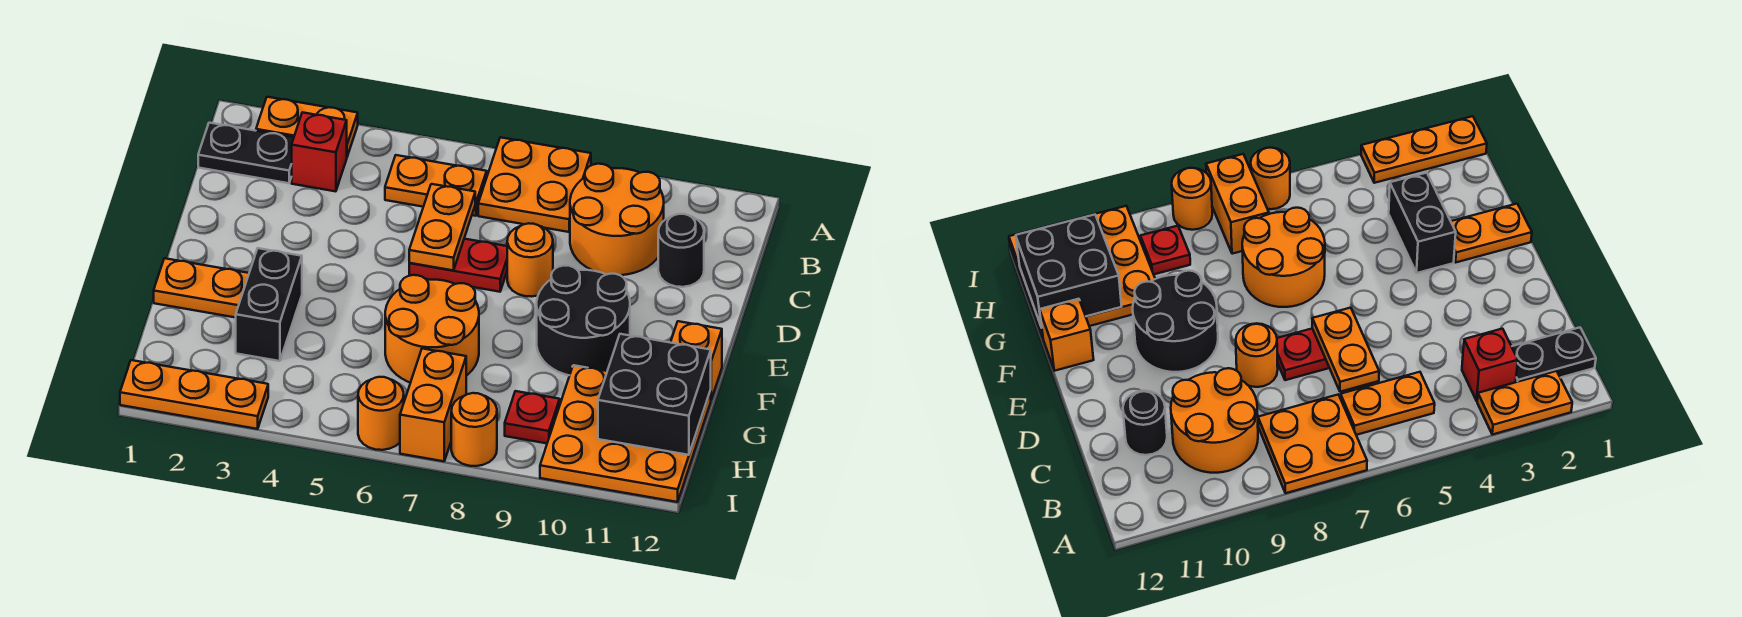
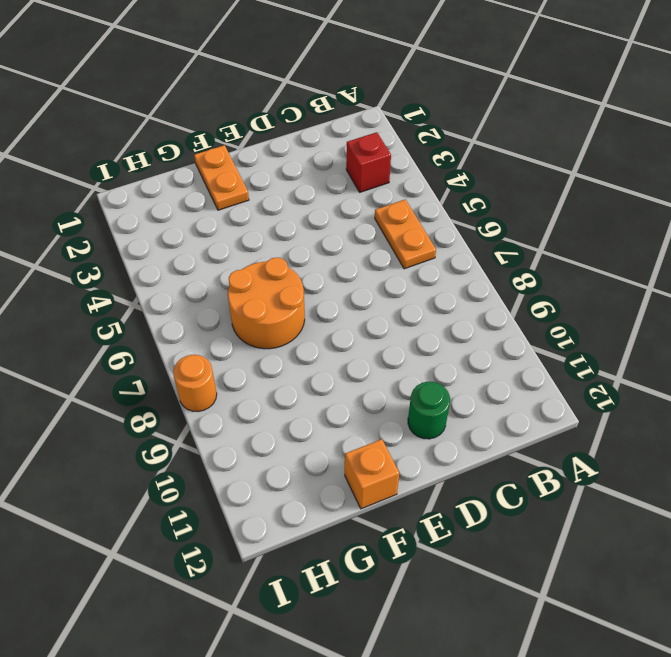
green round brick D11 level 1 -> none
none -> orange plate A2:A3 level 1
none -> orange plate A7:B8 level 1
none -> black plate B1:B2 level 1

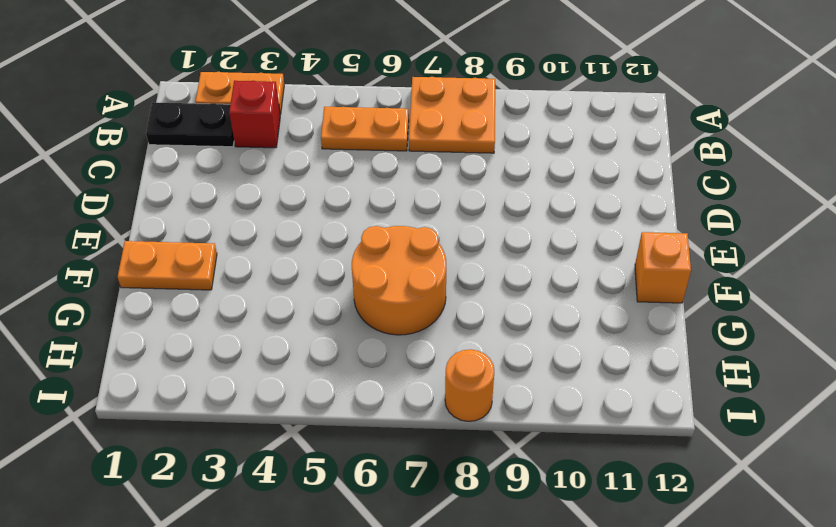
none -> orange round brick B9:C10 level 1
none -> black round brick C11 level 1
none -> red plate D6:D7 level 1

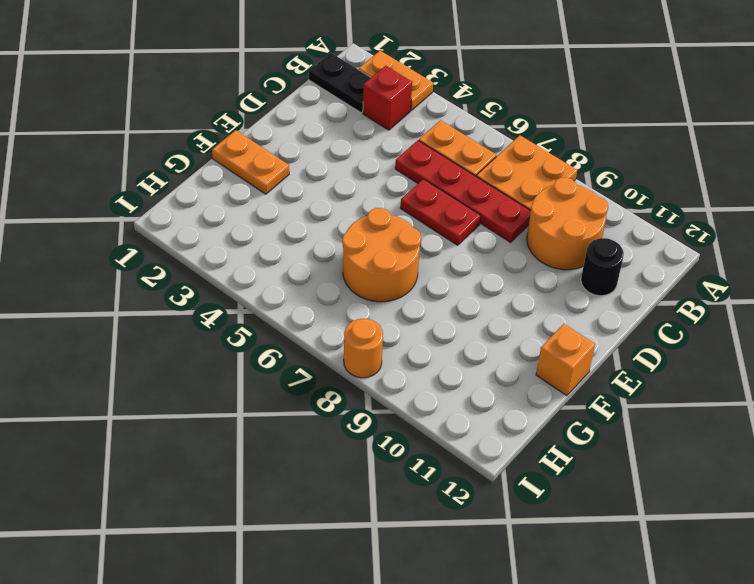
red plate C5:C8 level 1 -> none
none -> orange round brick D8 level 1
none -> black round brick E9:F10 level 1
none -> black brick F3:G3 level 1

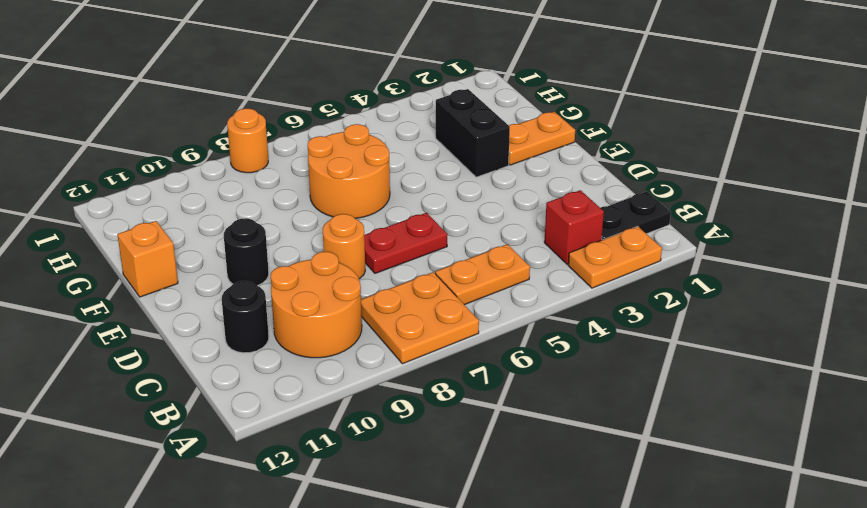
black round brick E10 level 1 -> black round brick E9:F10 level 1
none -> orange plate G10:I12 level 1
none -> orange brick H7:I7 level 1
none -> red plate H9 level 1

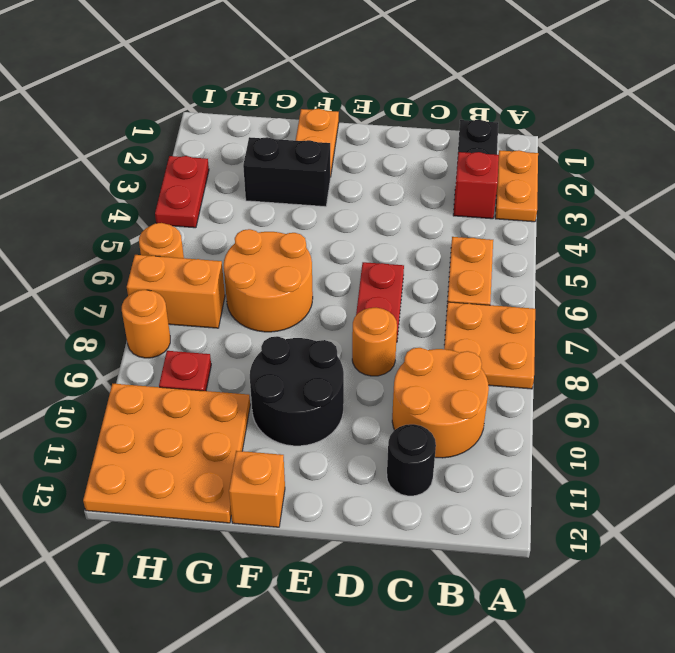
red plate I3:I4 level 1 -> orange plate I1:I3 level 1
none -> orange plate C6:D6 level 2
none -> black brick G11:H12 level 2

